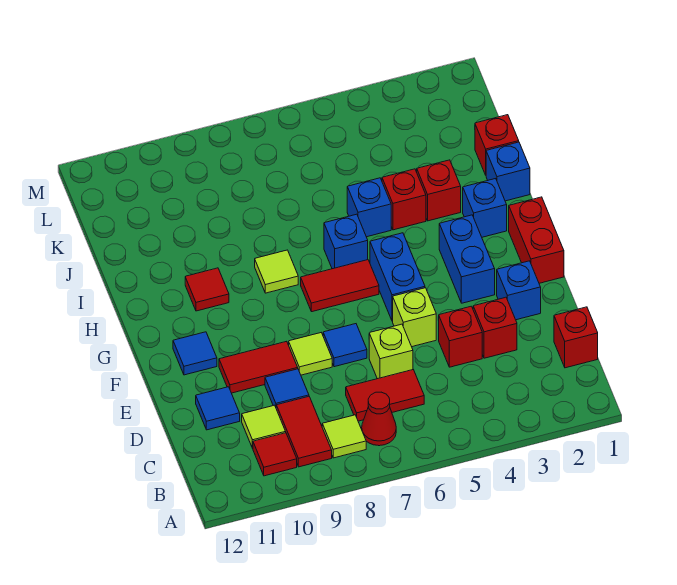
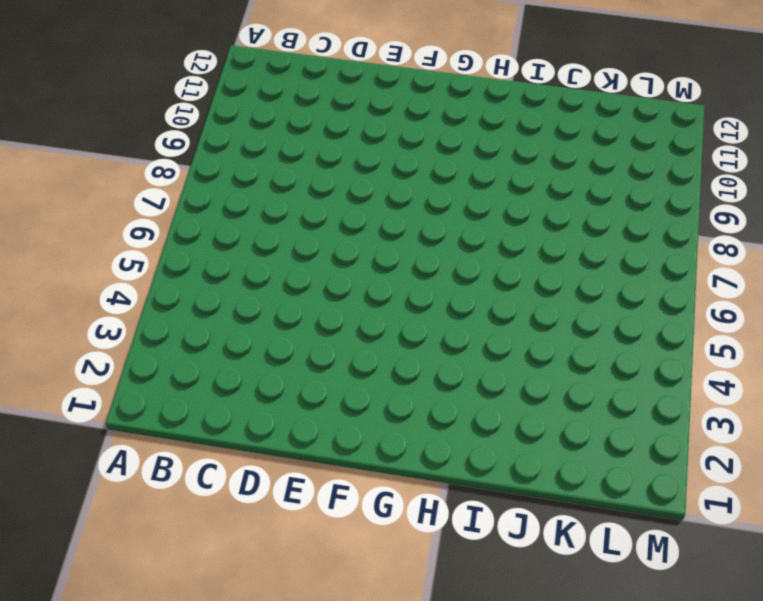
none -> red cone B7 level 1
none -> lime tile B8 level 1
none -> red tile B9:C9 level 1
none -> red tile B10 level 1

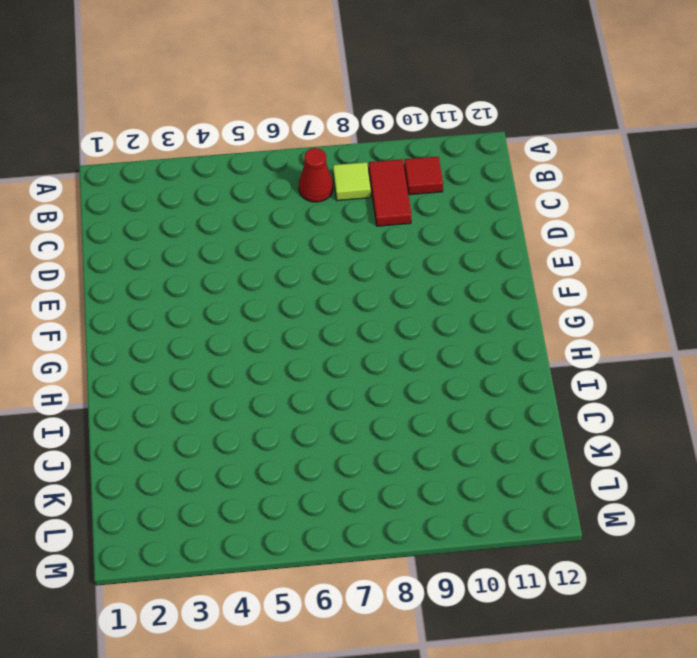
none -> red brick C1 level 1
none -> red tile C6:C7 level 1
none -> lime tile C10 level 1
none -> red brick D3 level 1

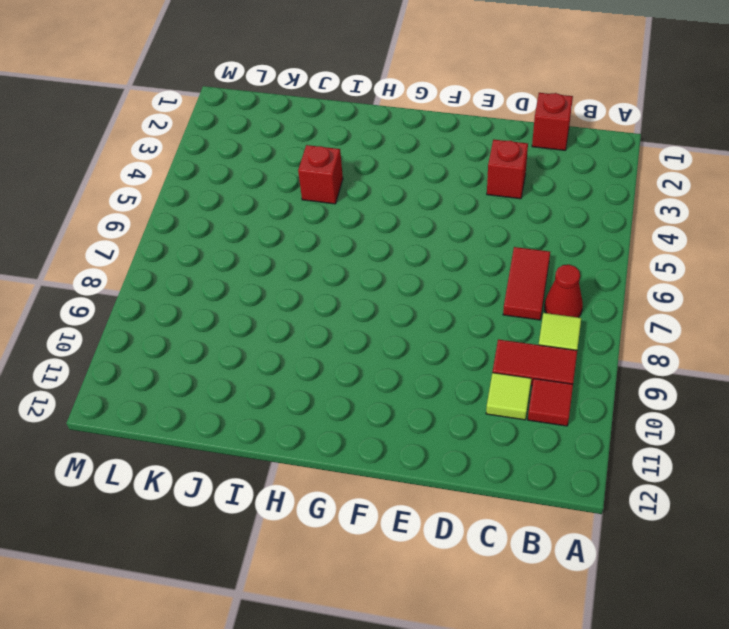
none -> red brick D4 level 1
none -> lime brick D6 level 1
none -> blue tile D9 level 1
none -> blue tile D11 level 1

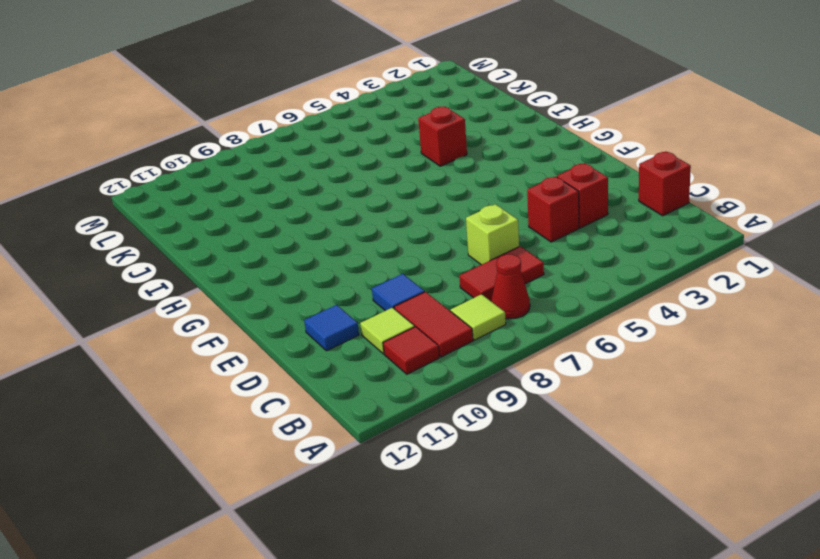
none -> blue brick E2 level 1
none -> lime brick E5 level 1
none -> blue tile E7 level 1
none -> lime tile E8 level 1

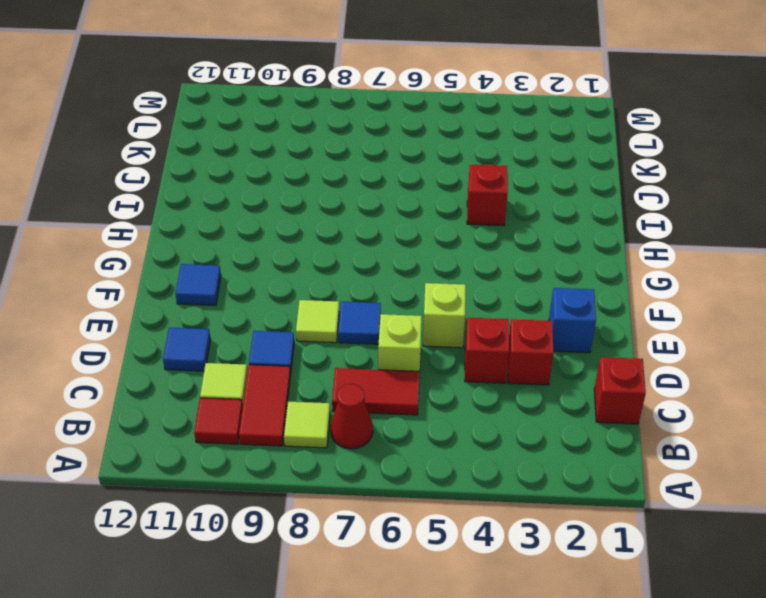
none -> red tile E9:E10 level 1
none -> red brick F1:G1 level 1
none -> blue brick F3:G3 level 1
none -> blue brick F5:G5 level 1

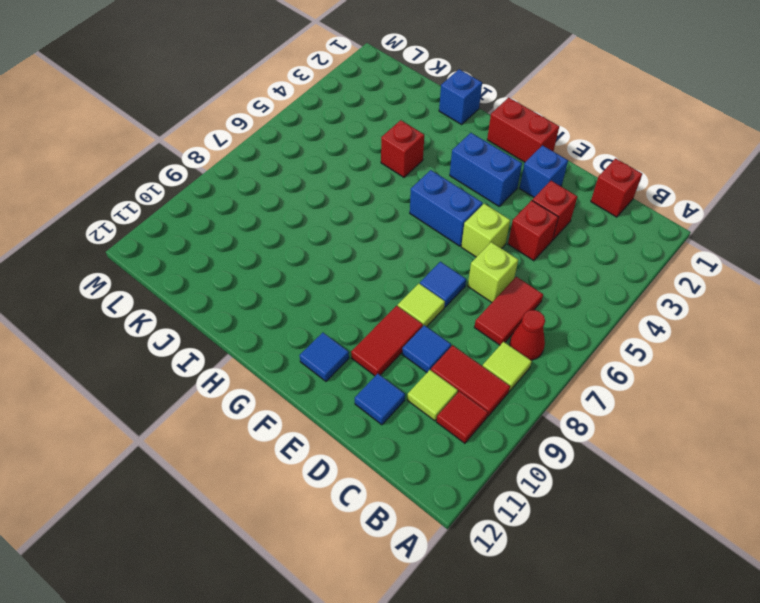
none -> red tile G6:G7 level 1
none -> blue brick H2 level 1
none -> blue brick H6 level 1
none -> lime tile H8 level 1

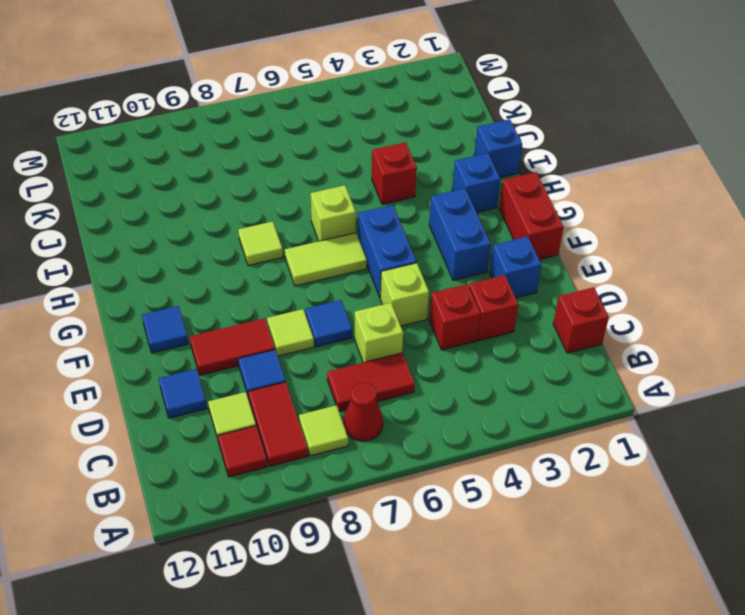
lime tile G6:G7 level 1 -> red tile G6:G7 level 1
lime brick H6 level 1 -> blue brick H6 level 1
none -> red tile H10 level 1
none -> red brick I3 level 1
none -> blue brick I5 level 1
none -> red brick J1 level 1

